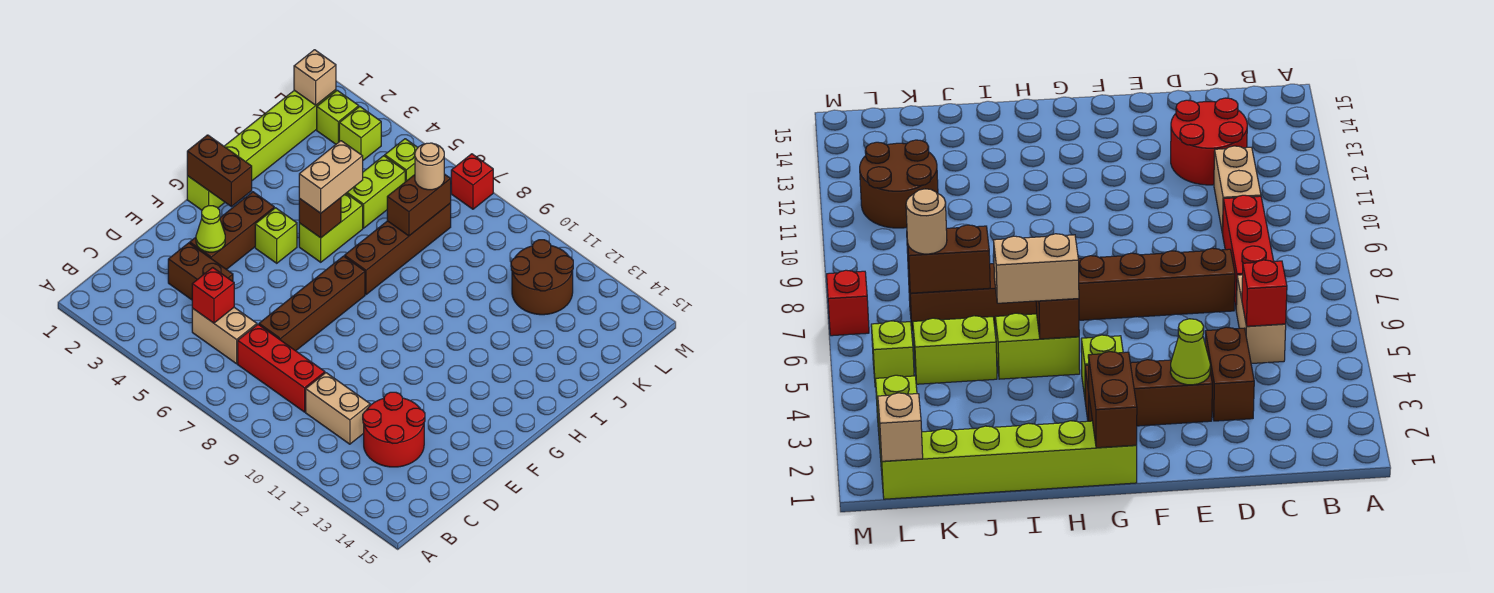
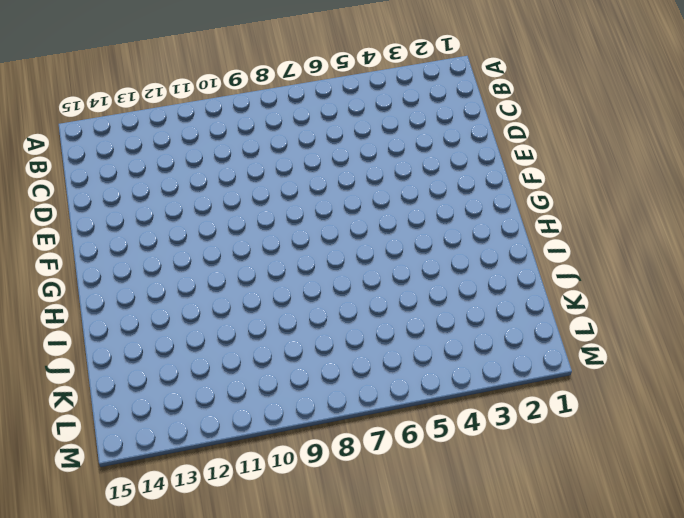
none -> tan brick C5:C6 level 1
none -> red brick C7:C9 level 1
none -> tan brick C10:C11 level 1

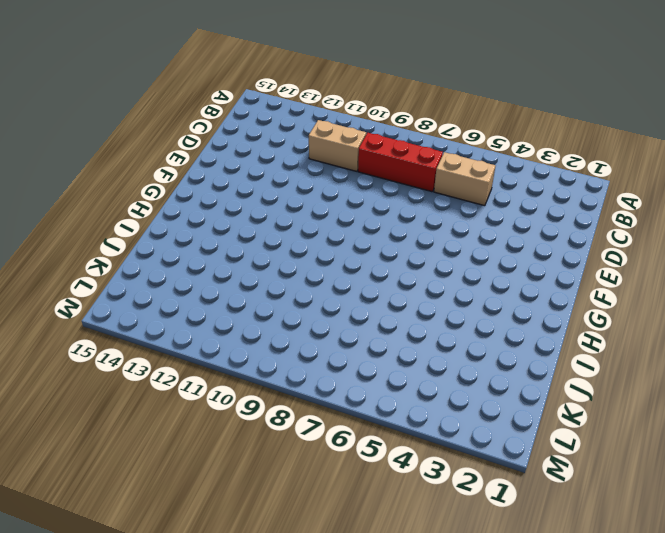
none -> red round brick C12:D13 level 1
none -> brown brick D3:D4 level 1
none -> brown brick D7:G7 level 1

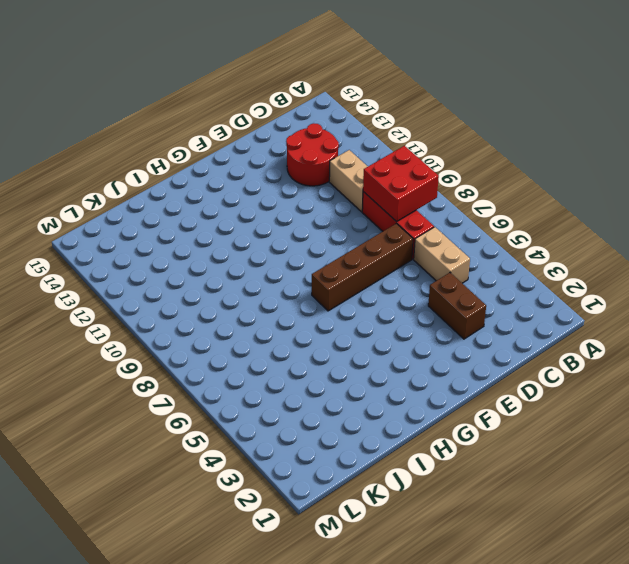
red brick B8:C9 level 2 -> none
none -> brown brick E3:G3 level 1
none -> lime brick G1:L1 level 1
none -> lime brick G4 level 1

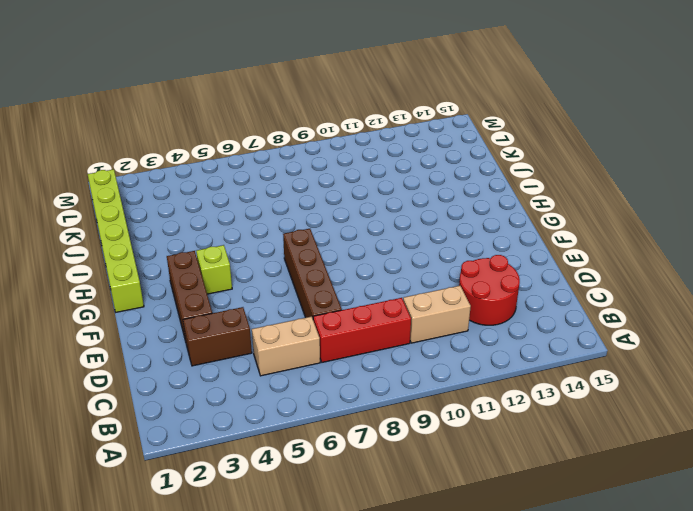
none -> lime brick H5:I5 level 1
none -> brown brick H7:K7 level 1
none -> lime brick J5:K5 level 1

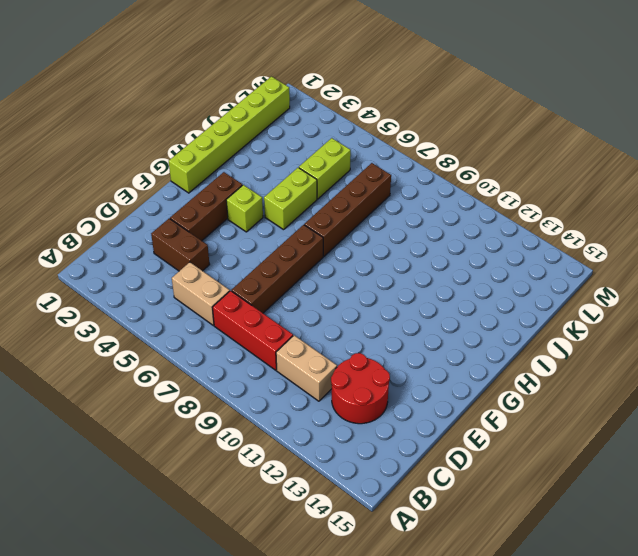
none -> brown round brick K11:L12 level 1
none -> lime brick L2 level 1
none -> lime brick L3 level 1

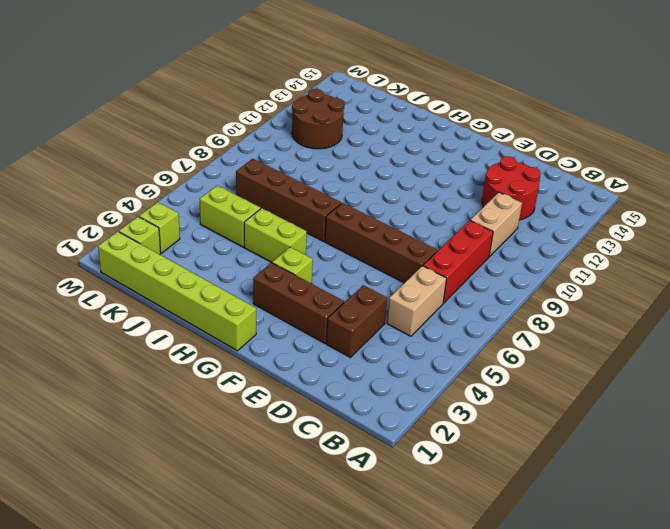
none -> lime brick L5 level 1
none -> red brick M7 level 1
none -> red brick C5 level 2

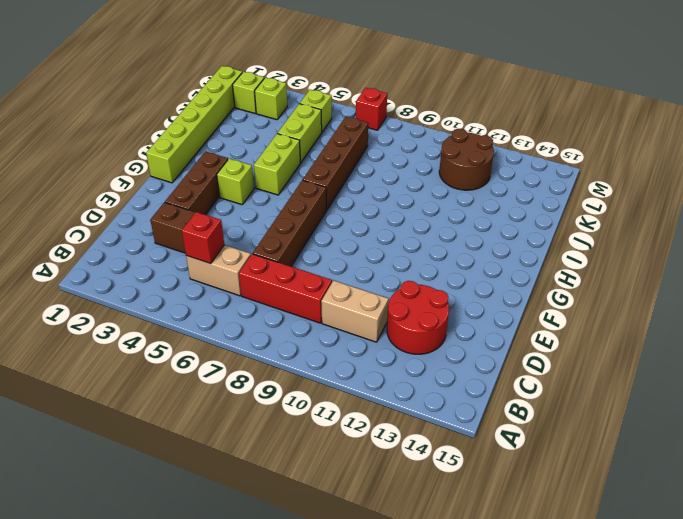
none -> lime cone E3 level 2
none -> brown brick G1:G2 level 2
none -> brown brick H5 level 2

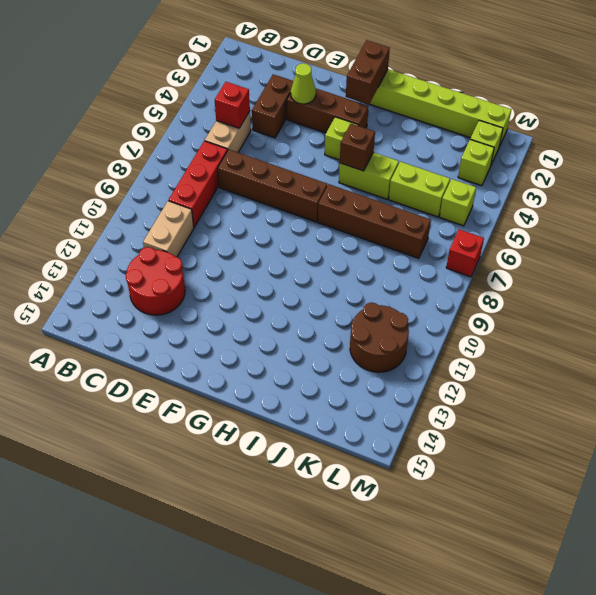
none -> brown brick J7:K7 level 2
none -> tan brick L1 level 2
none -> tan brick H5:I5 level 3

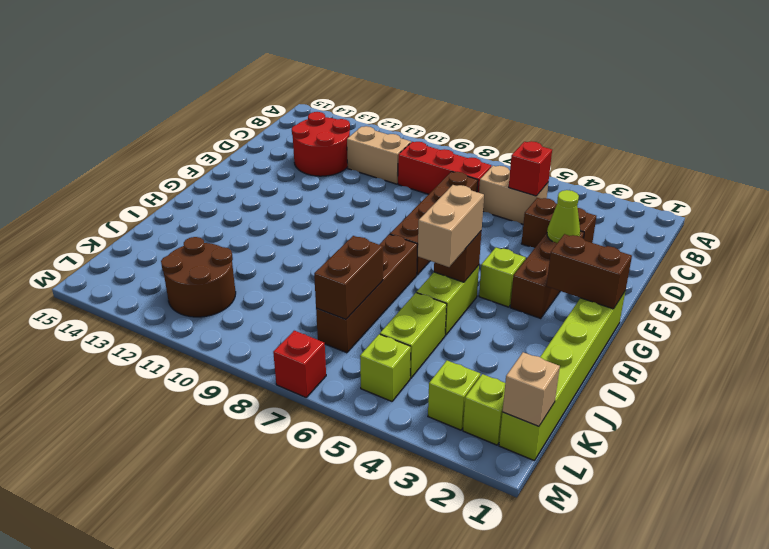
none -> tan round brick K7 level 3

